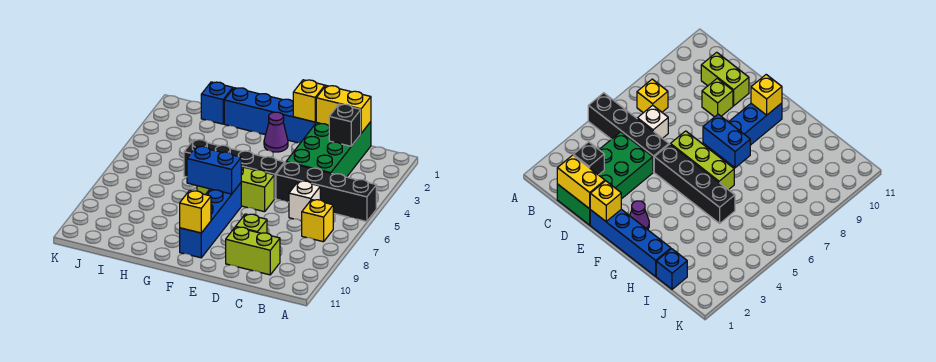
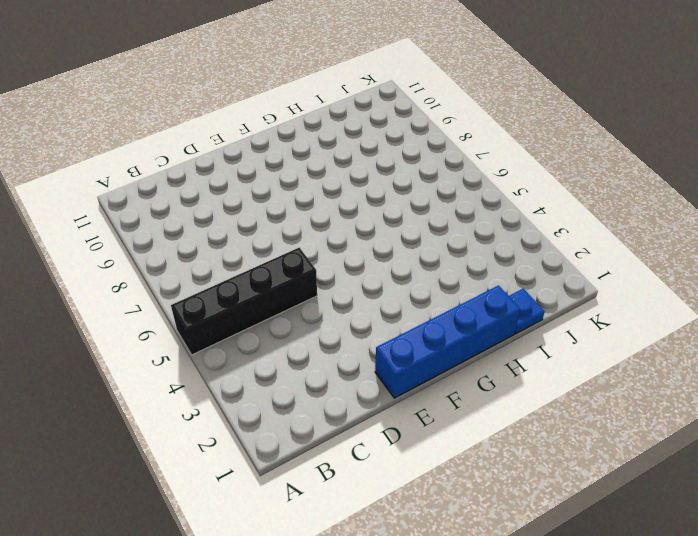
blue plate I1 level 1 -> blue brick I1 level 1
none -> yellow brick B7 level 1
none -> green brick C1:D4 level 1
none -> white brick C6 level 1

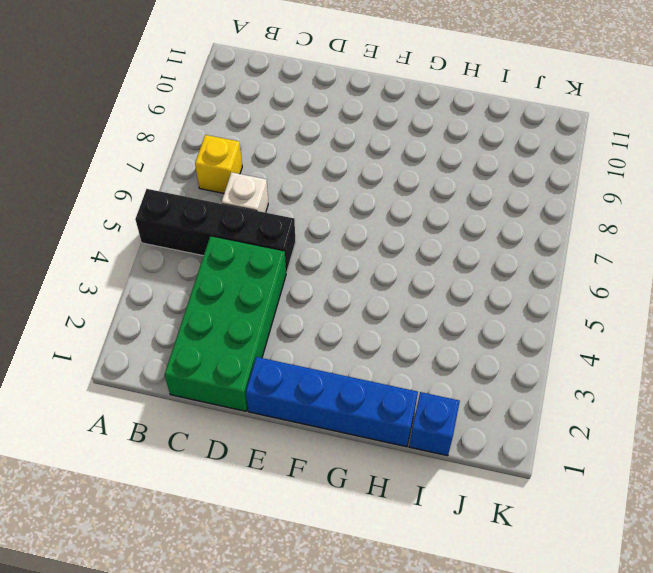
none -> lime brick C10:D10 level 1
none -> lime brick D9 level 1
none -> black brick E5:H5 level 1

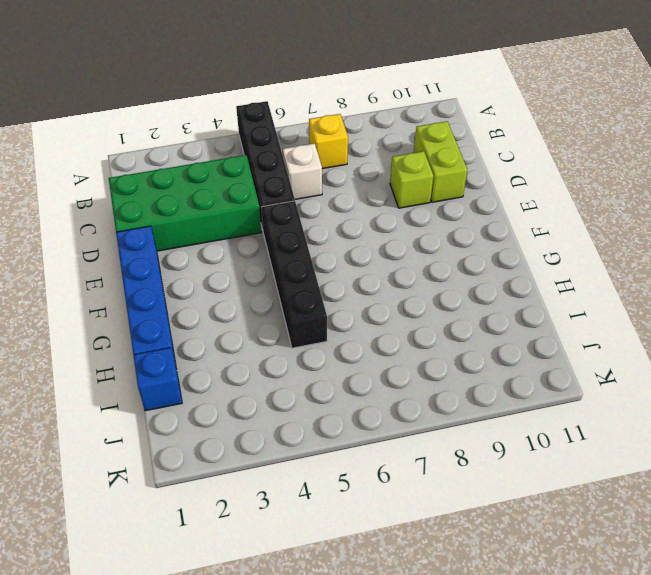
none -> lime brick E6:G6 level 1
none -> purple cone F2 level 1
none -> blue brick F7:F10 level 1

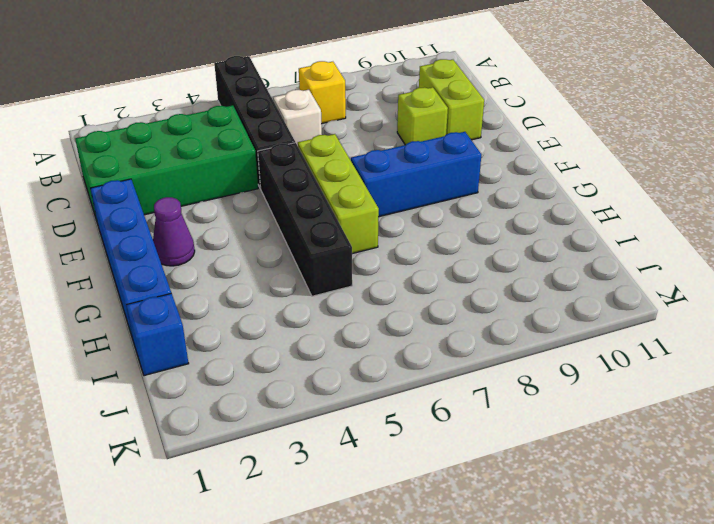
blue brick F7:F9 level 1 -> blue brick F7:F10 level 1
none -> yellow brick C1:D1 level 2
none -> black brick C2 level 2
none -> yellow brick E1 level 2

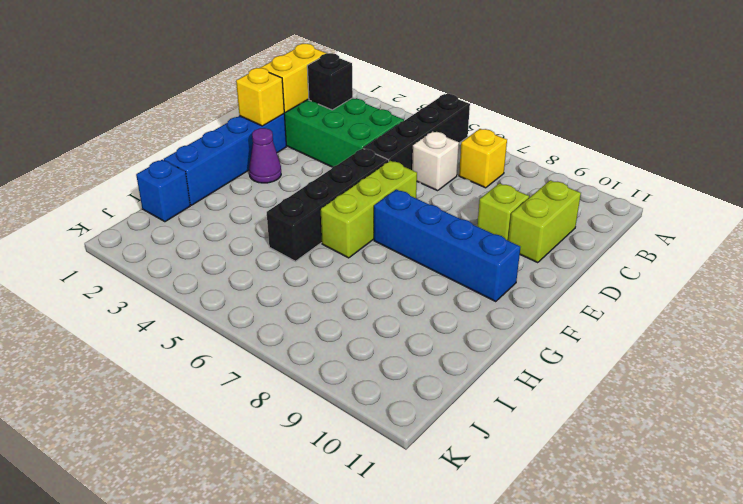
none -> blue brick F7:G7 level 2
none -> yellow brick F10 level 2

